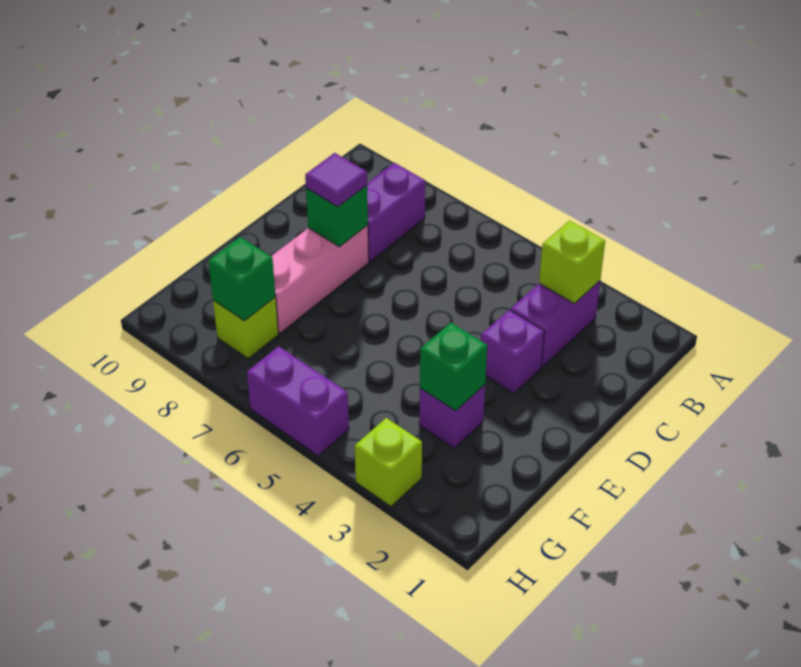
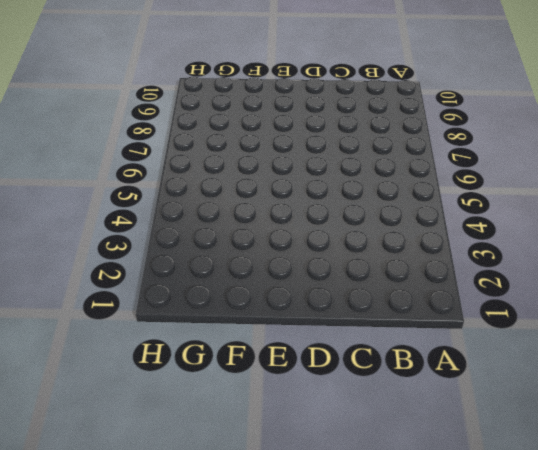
none -> purple brick B3:C3 level 1
none -> purple brick B8:C8 level 1
none -> purple brick D3 level 1

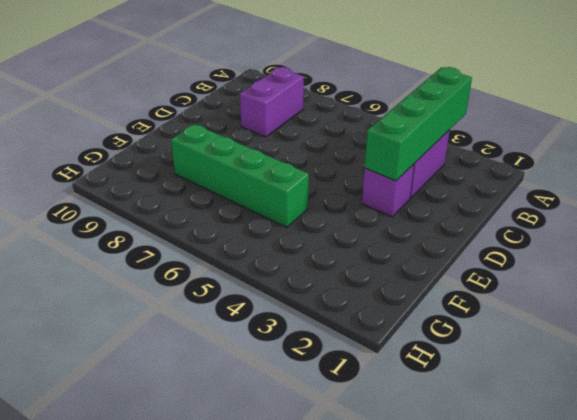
green brick A3:D3 level 2 -> lime brick B3 level 2
green brick F5:F8 level 1 -> pink brick D8:F8 level 1
none -> purple brick F3 level 1
none -> lime brick G8 level 1
none -> lime brick H3 level 1

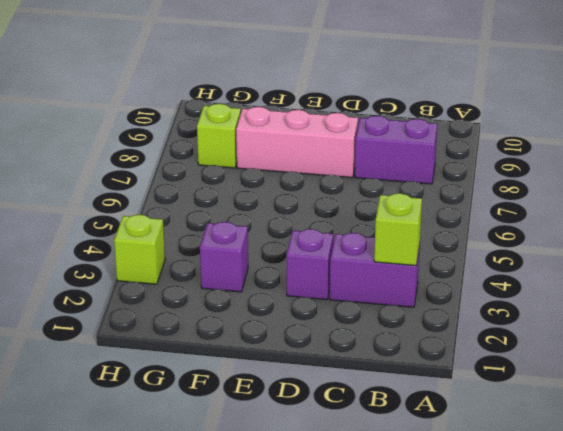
none -> purple brick H5:H6 level 1
none -> green brick D8 level 2
none -> green brick F3 level 2

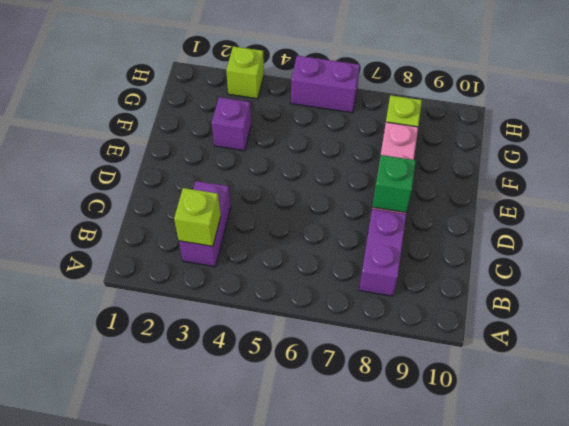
none -> purple brick D3 level 1
none -> green brick F3 level 2
none -> green brick G8 level 2

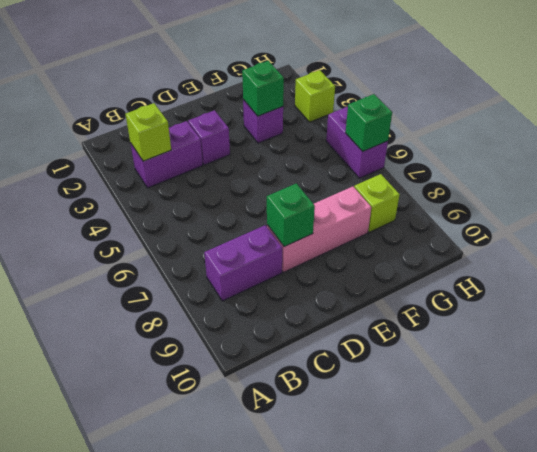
green brick H6 level 2 -> green brick G8 level 2
none -> purple tile D8 level 3

